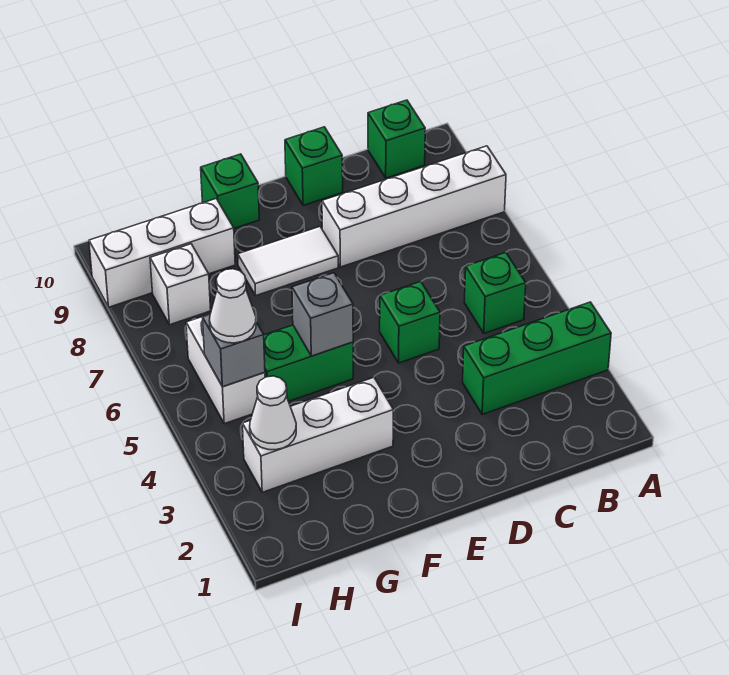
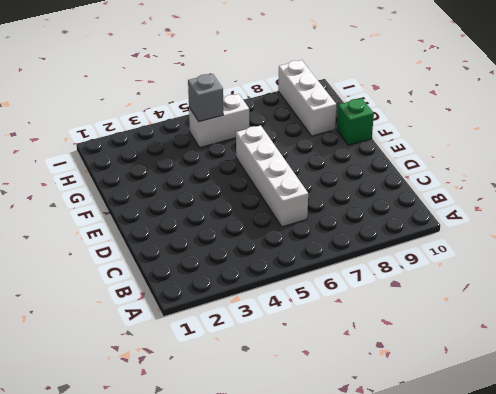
white brick C6:F6 level 1 -> white brick A8:D8 level 1
none -> green brick A3:C3 level 1
none -> green brick B5 level 1
none -> green brick B10 level 1

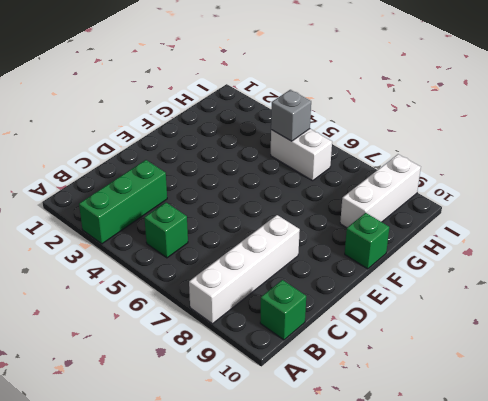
none -> green brick D5 level 1
none -> green brick D10 level 1
none -> white tile E8:F8 level 1

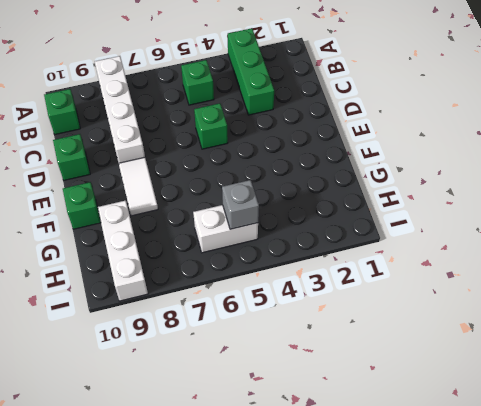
none -> white brick F3:H3 level 1
none -> green brick F5:G5 level 1
none -> white brick H8 level 1

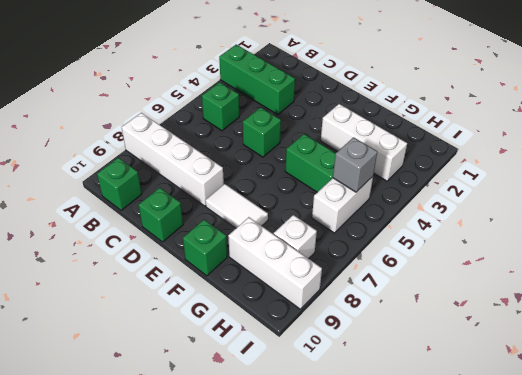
none -> grey brick F5 level 2
none -> white cone H3 level 2
none -> white cone H5 level 3

